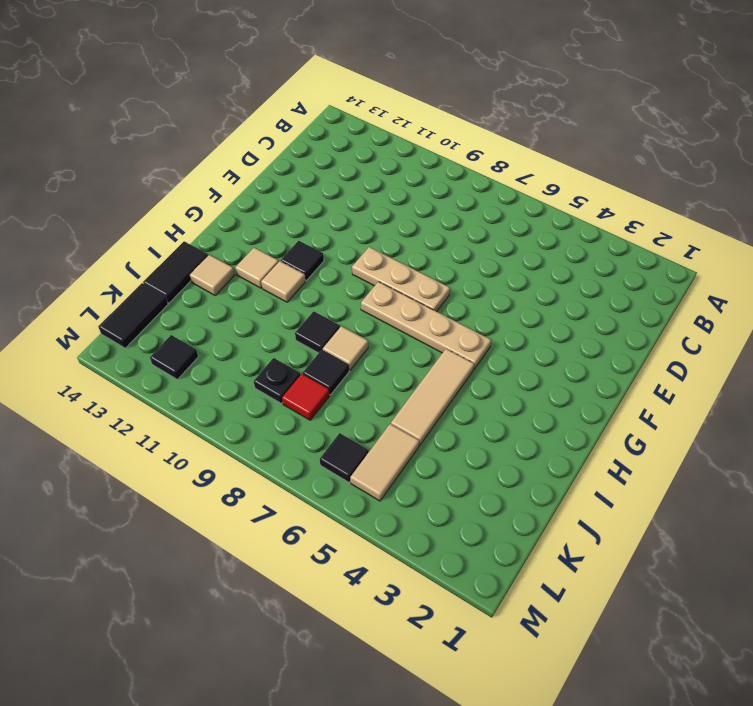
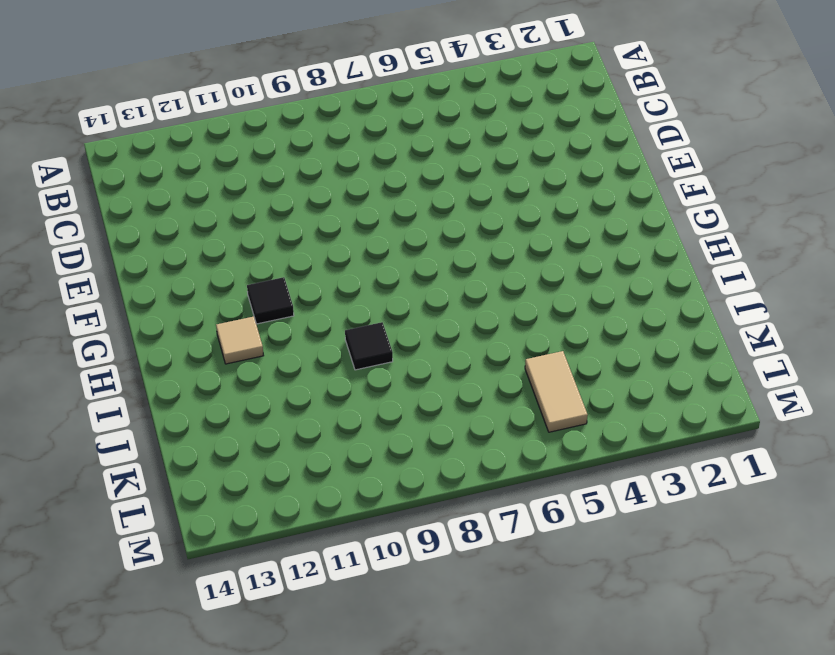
none -> tan plate F7:F9 level 1
none -> tan plate G5:G8 level 1
none -> tan tile H5:J5 level 1

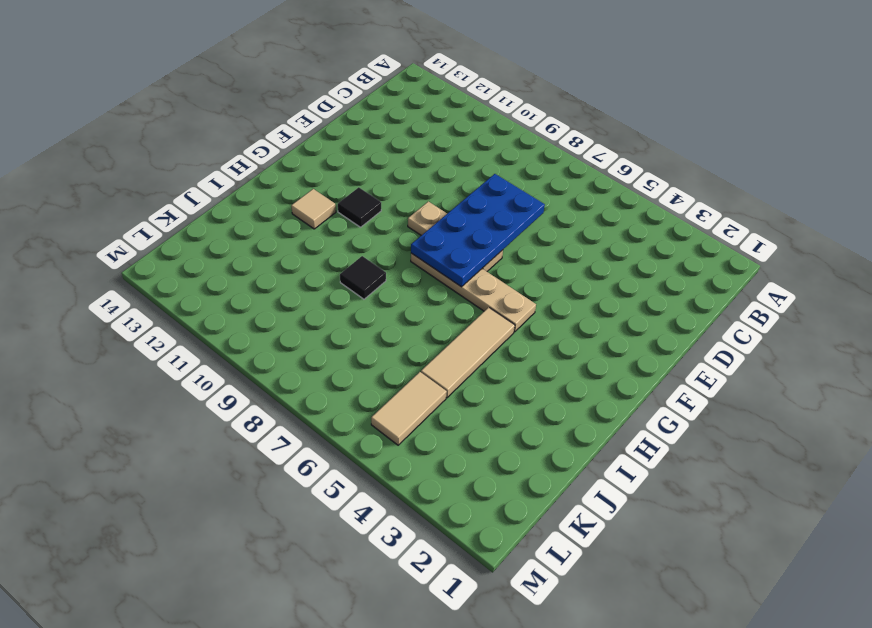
blue plate D7:G8 level 2 -> none
none -> tan tile H11 level 1
none -> tan tile I8 level 1
none -> tan tile I13 level 1

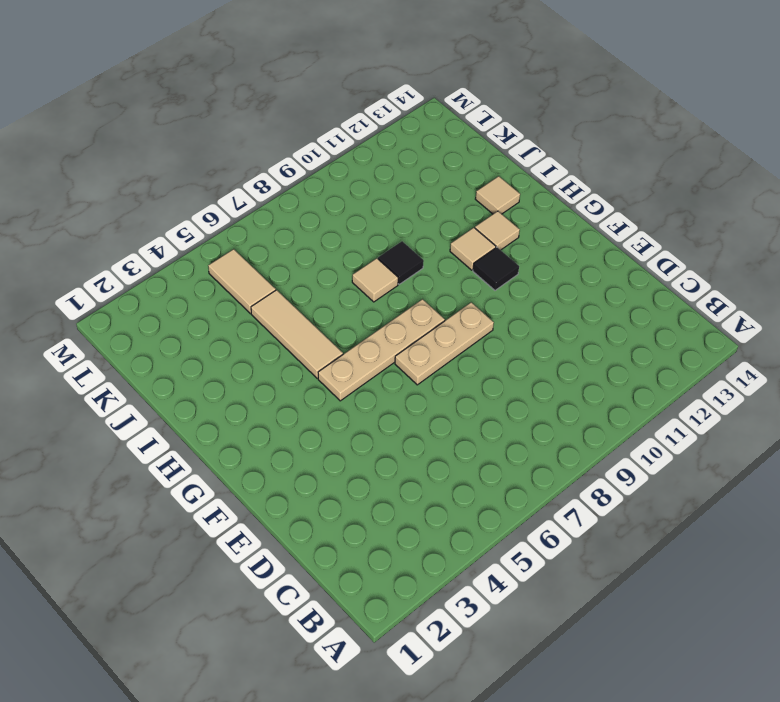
none -> black tile I14:J14 level 1
none -> black tile J8 level 1
none -> red tile K8 level 1

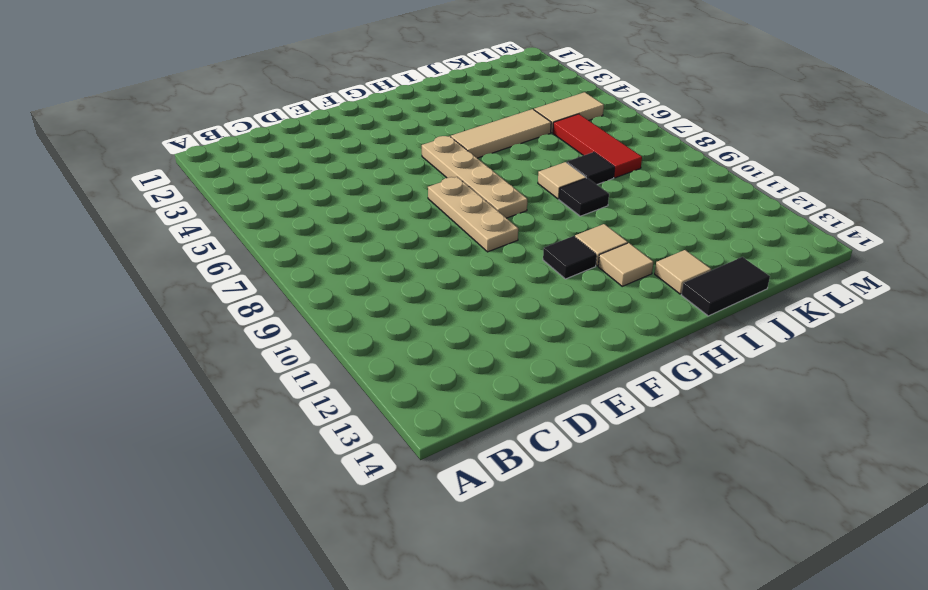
red tile K6:K8 level 1 -> red tile K8 level 1
none -> black plate K9 level 1
none -> black tile K14:L14 level 1
none -> black tile L6 level 1

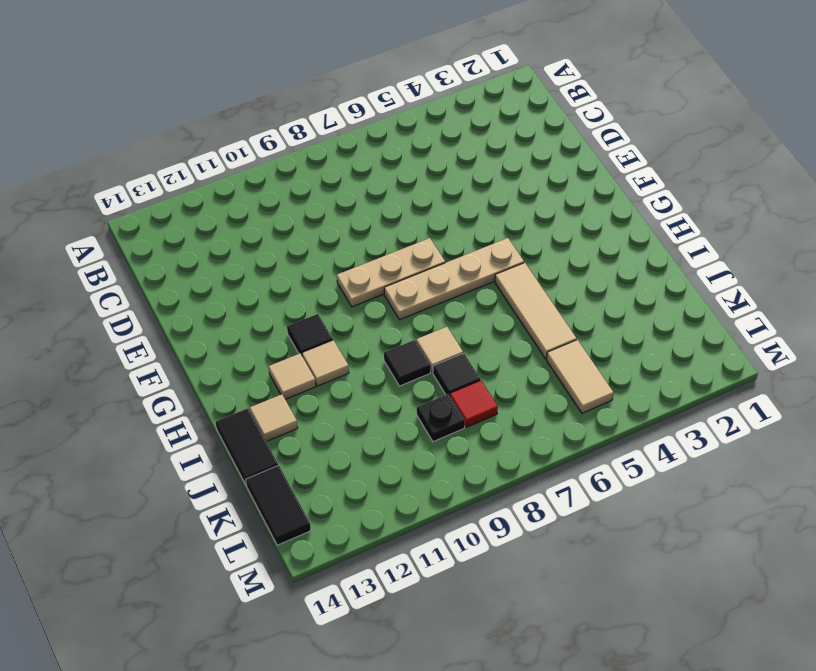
none -> black tile L6 level 1
none -> black tile L12 level 1

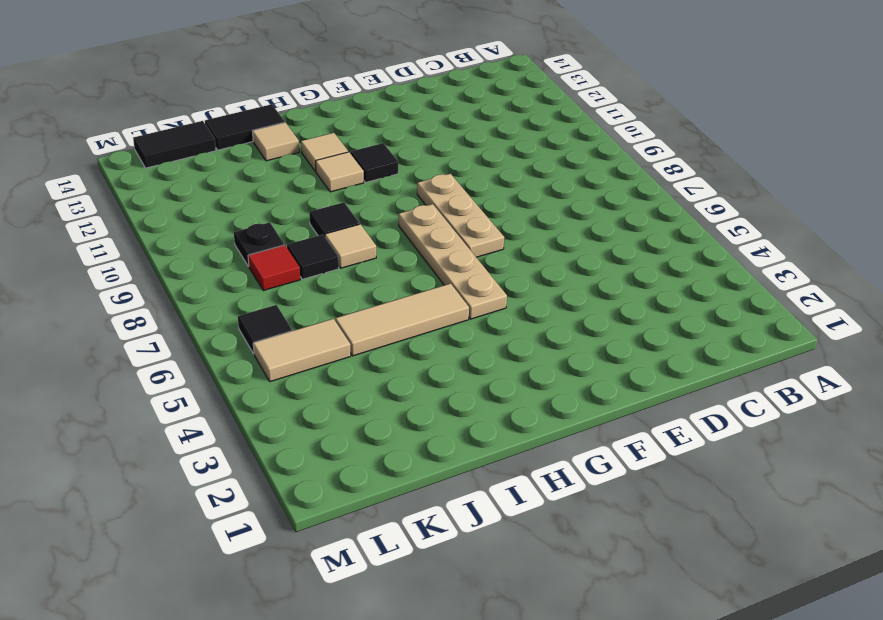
none -> black tile L12 level 1

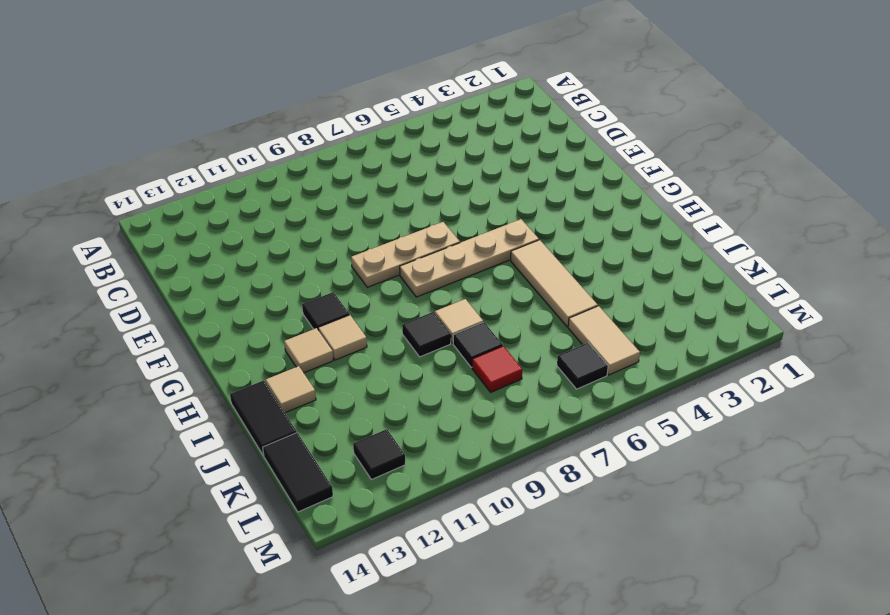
none -> black plate K9 level 1

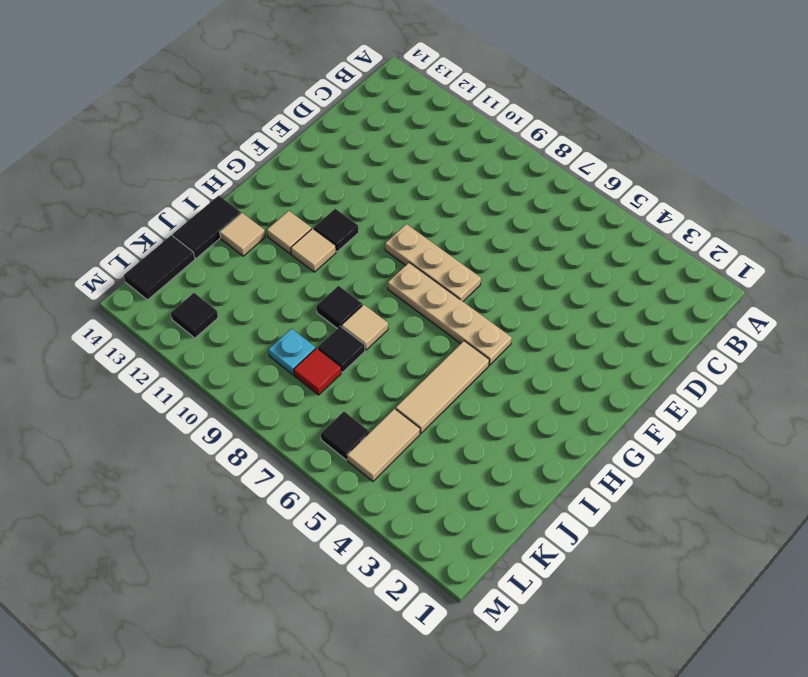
cyan plate K9 level 1 -> black plate K9 level 1

